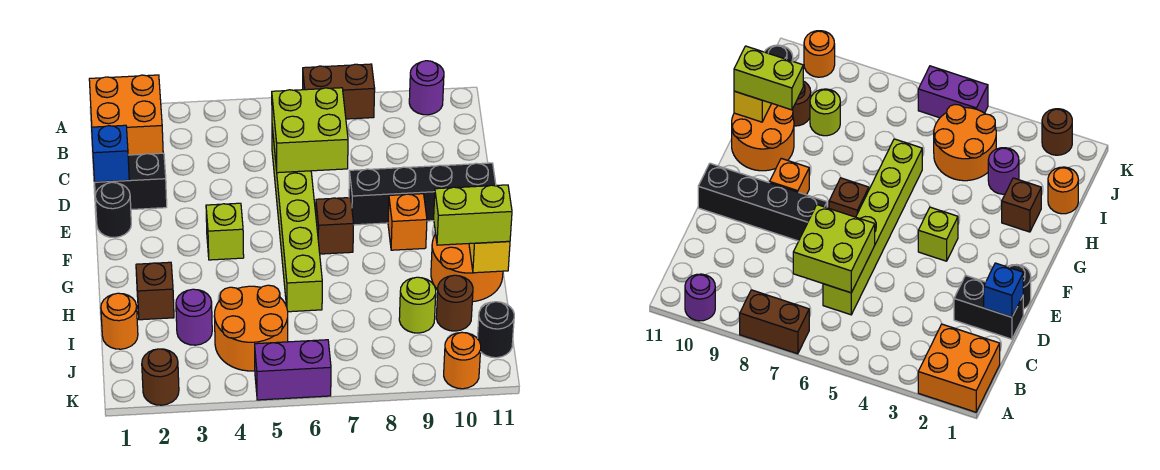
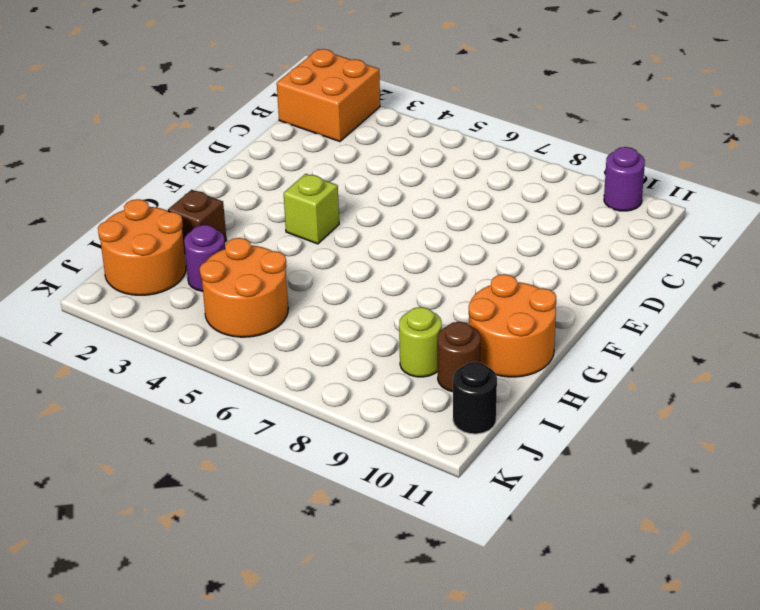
orange round brick I1:J2 level 1 -> orange round brick I1 level 1
none -> brown brick A7:A8 level 1
none -> lime brick C6:H6 level 1
none -> black brick D1:D2 level 1

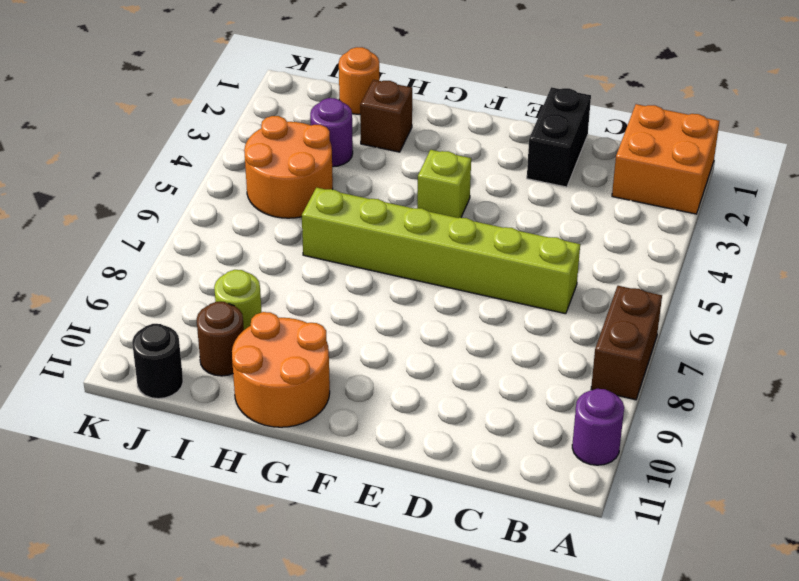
none -> black round brick E1 level 1
none -> black brick E8:E11 level 1
none -> brown brick F7 level 1

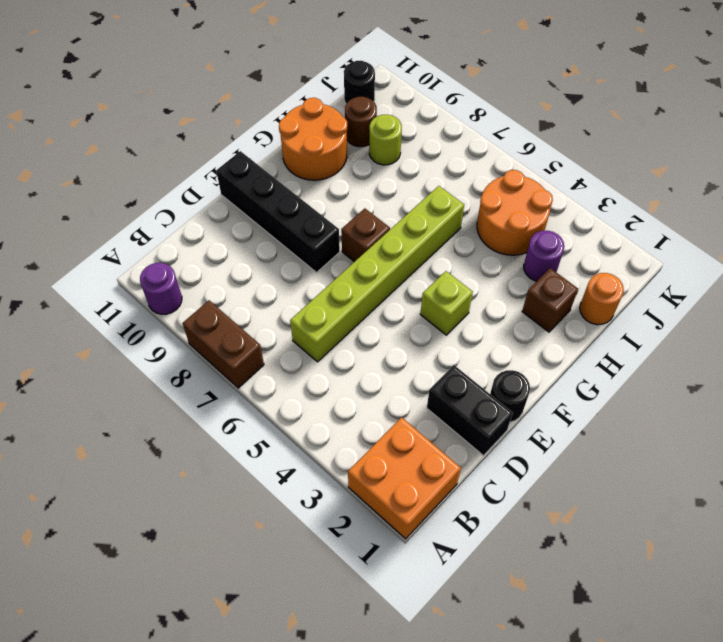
none -> orange brick F9 level 1
none -> brown round brick K2 level 1
none -> purple brick K5:K6 level 1

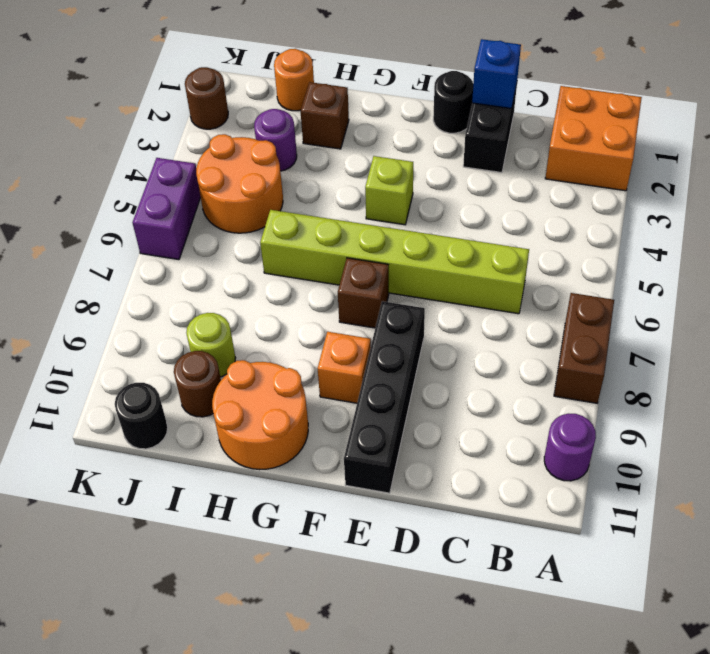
none -> orange round brick K10 level 1
none -> lime brick C6:D7 level 2
none -> yellow brick H11 level 2

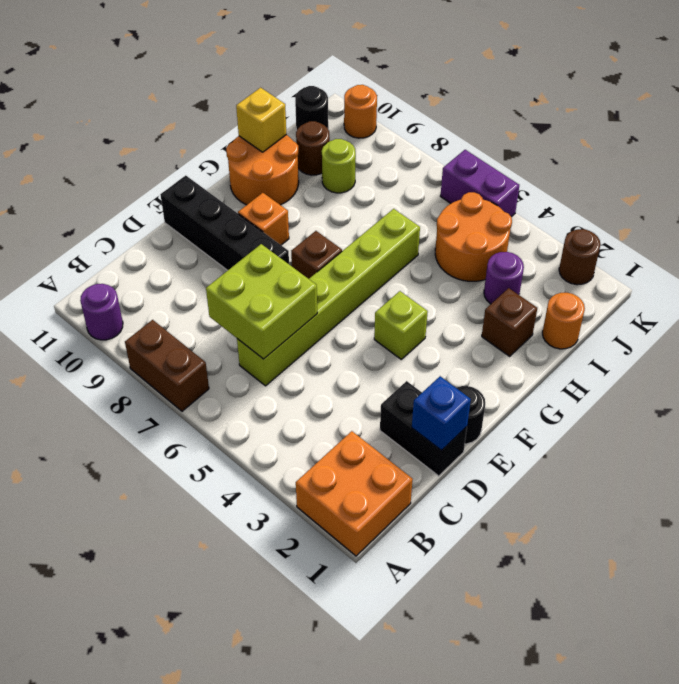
none -> lime brick H10:H11 level 3

